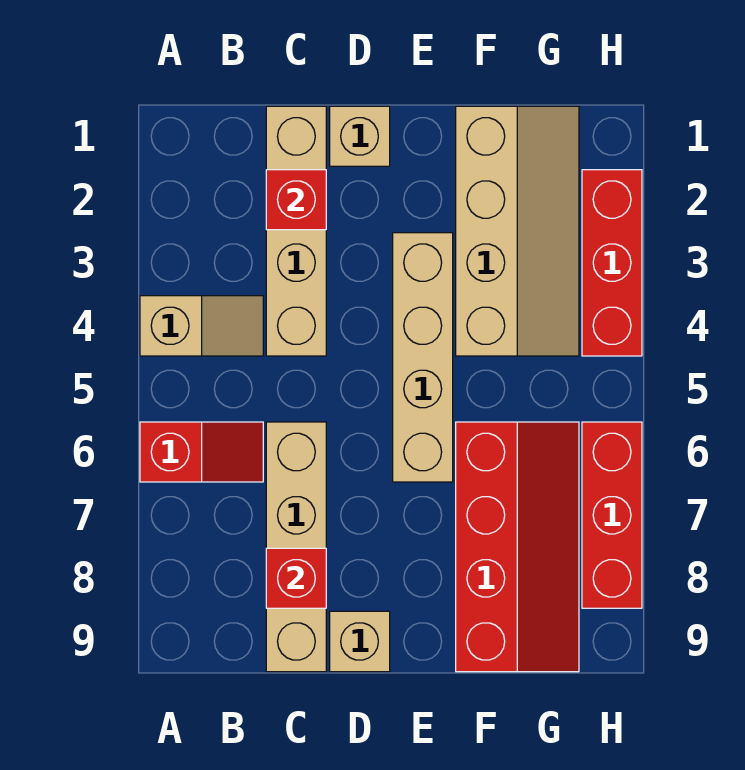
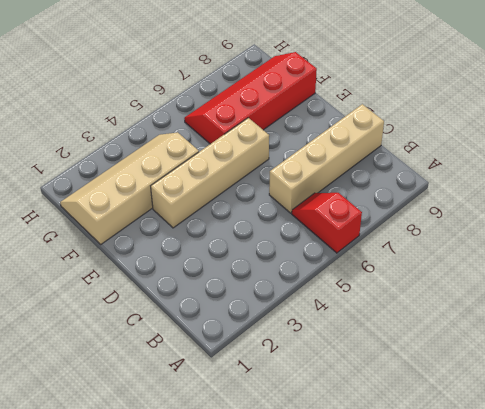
none -> tan slope A4:B4 level 1 top A
none -> tan brick C1:C4 level 1
none -> tan brick D1 level 1

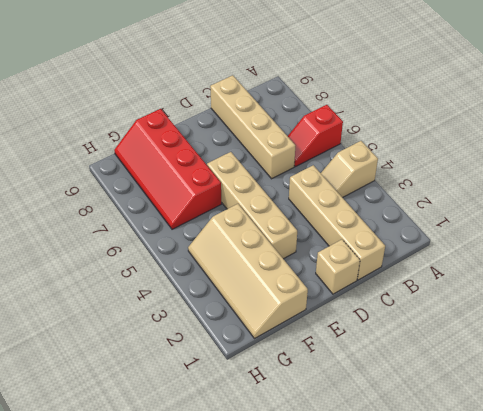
none -> tan brick D9 level 1
none -> red brick H2:H4 level 1
none -> red brick H6:H8 level 1

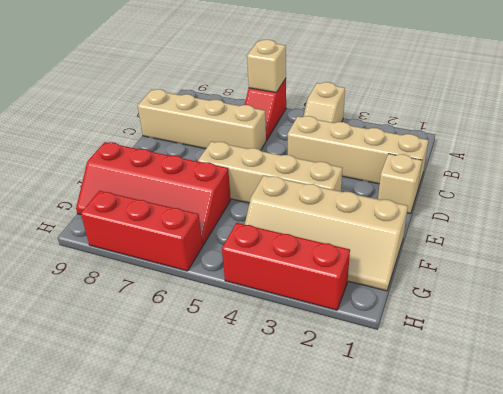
tan brick A6 level 2 -> tan brick D9 level 1
none -> red brick C2 level 2
none -> red brick C8 level 2

